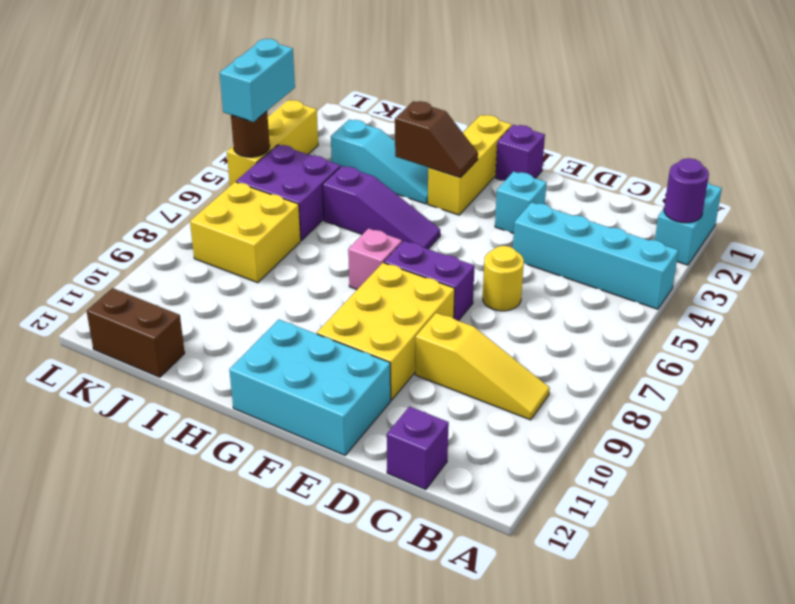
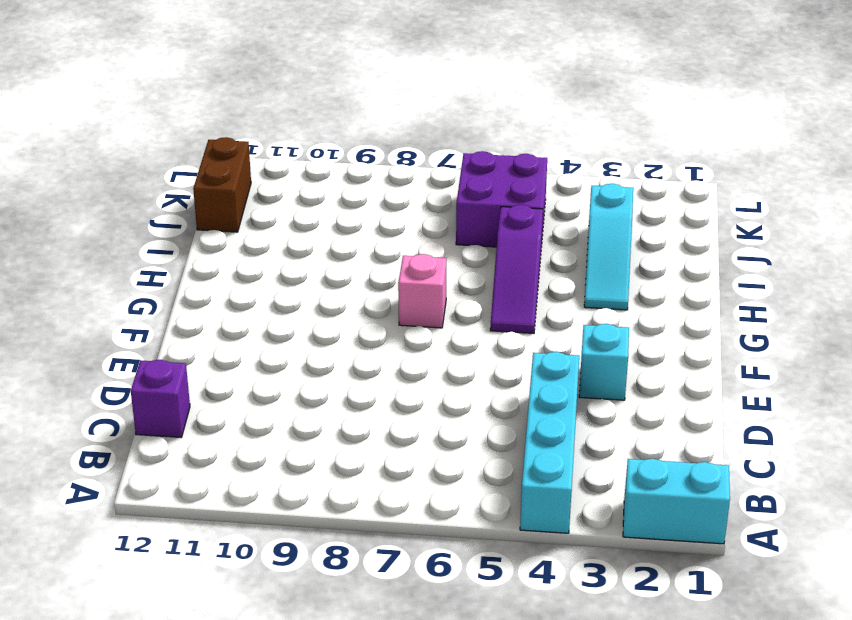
none -> yellow slope B9:D9 level 1 top D
none -> yellow round brick D6 level 1
none -> purple brick E7:F7 level 1

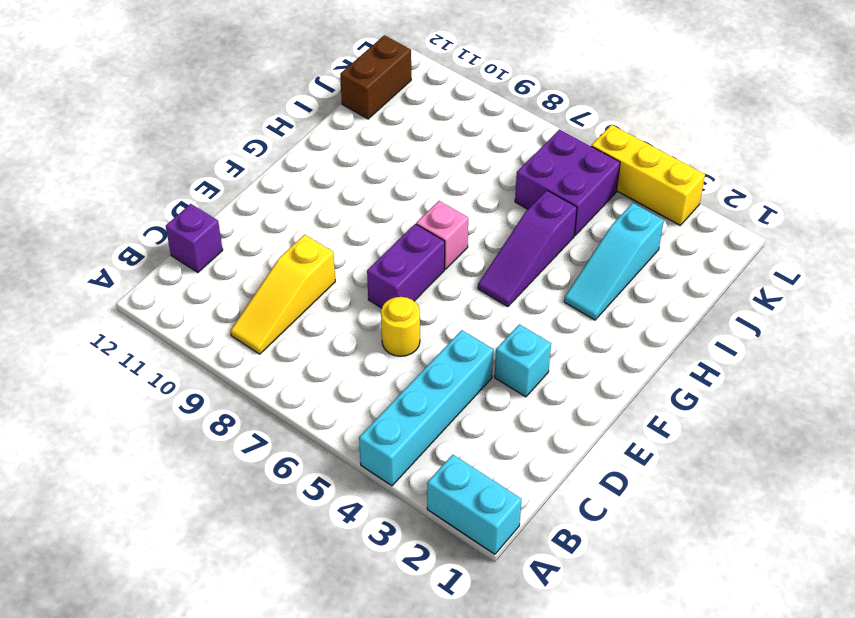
none -> yellow brick E8:F10 level 1
none -> cyan brick E11:G12 level 1
none -> purple brick F1 level 1

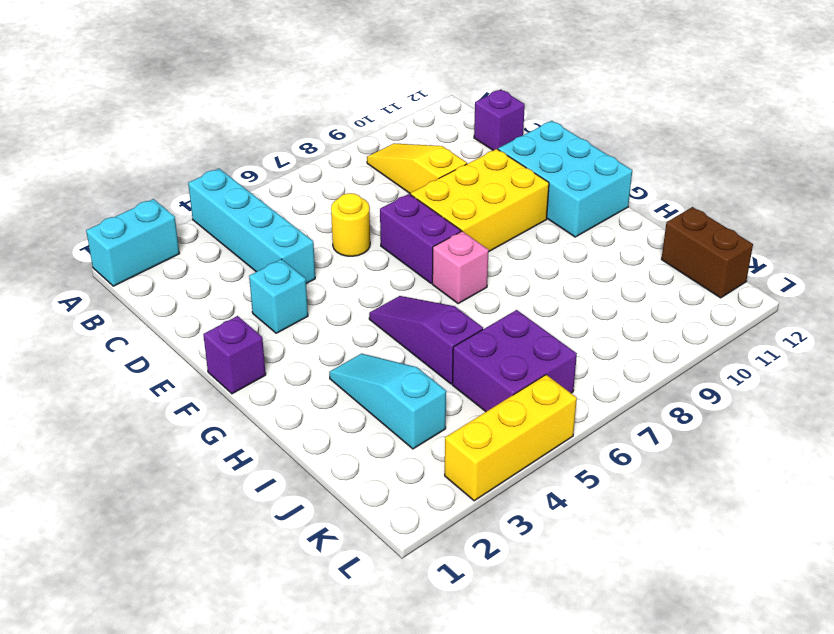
none -> yellow brick G1:G3 level 1
none -> yellow brick J7:K8 level 1
none -> purple round brick A2 level 2

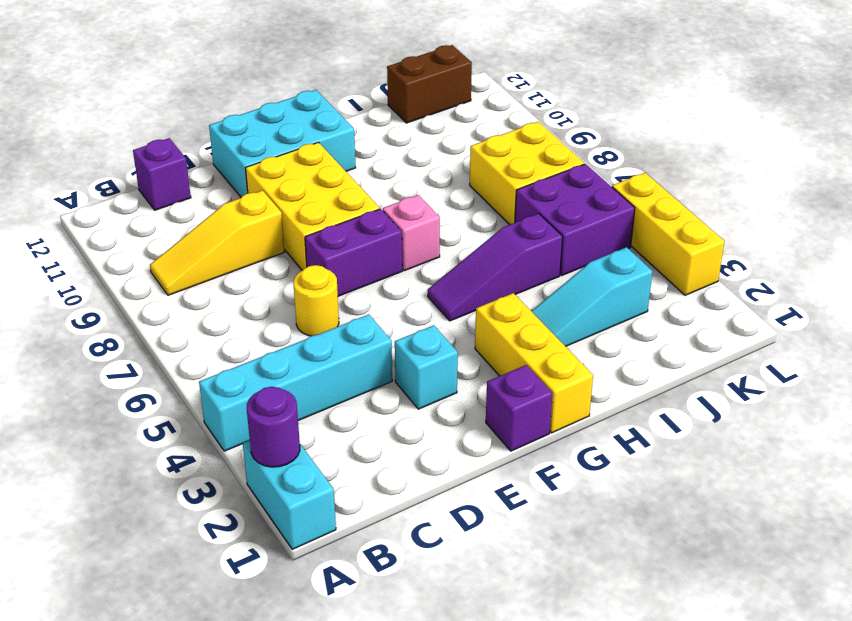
none -> brown slope G3:H3 level 2 top H
none -> brown round brick L5 level 2
none -> cyan brick L4:L5 level 3

